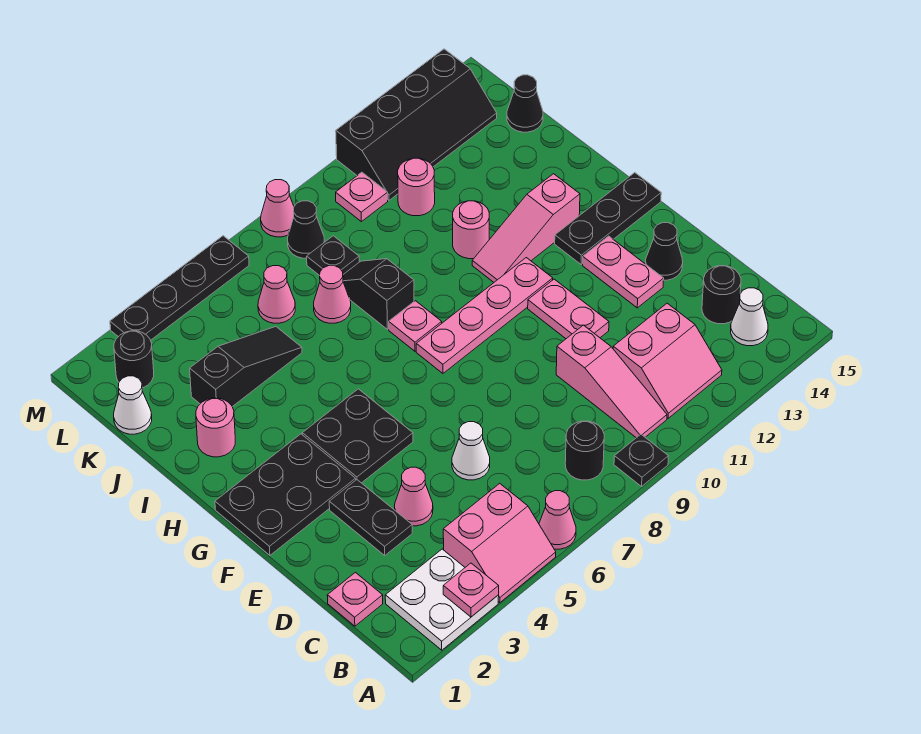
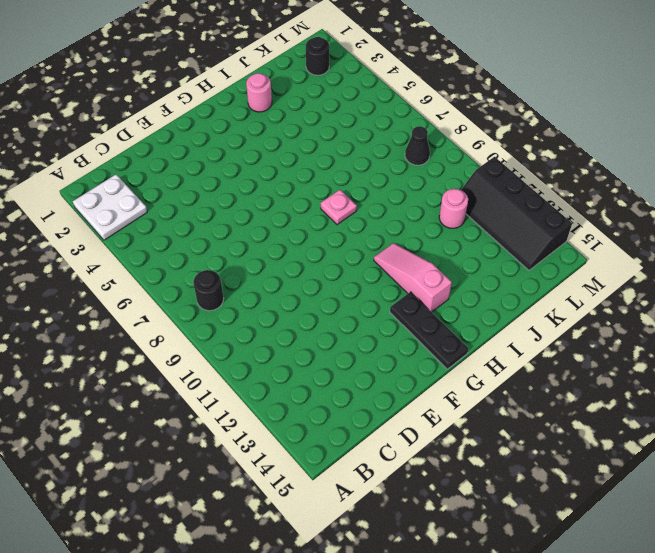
none -> pink slope A4:B5 level 1 top B
none -> pink cone A6 level 1
none -> black plate A9 level 1
none -> pink slope B10:D10 level 1 top D

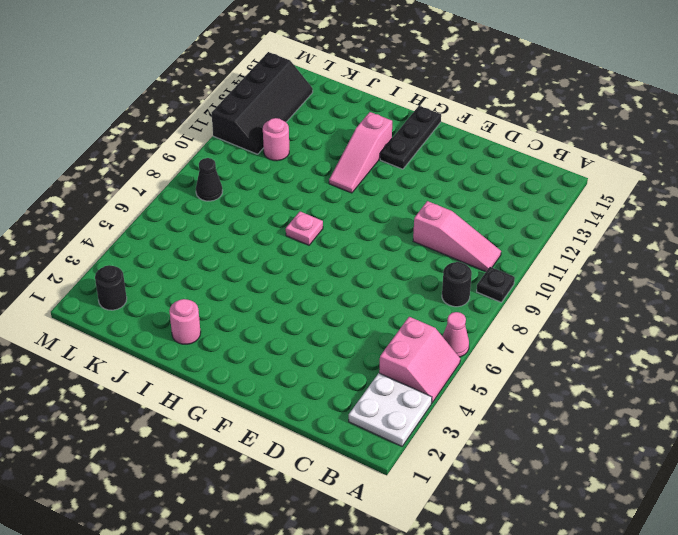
none -> pink slope B11:C12 level 1 top C
none -> white cone B14 level 1
none -> pink plate C1 level 1
none -> black round brick C14 level 1

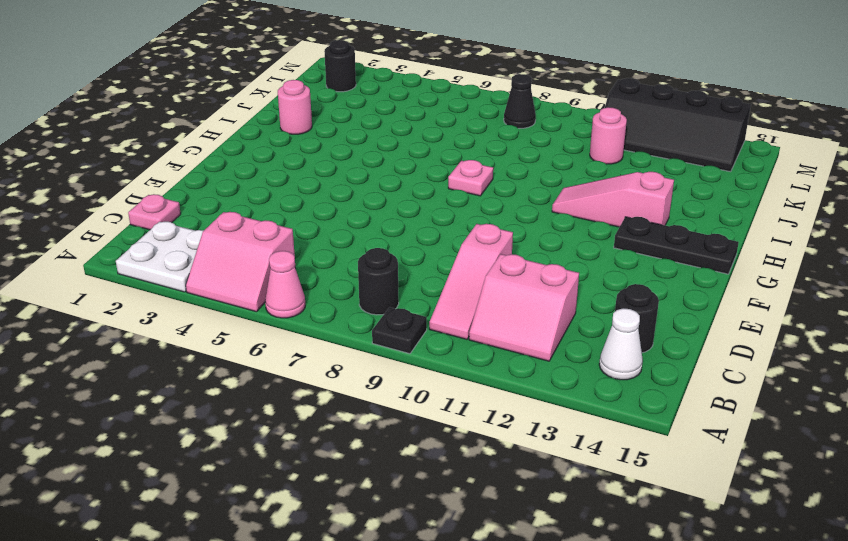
none -> black plate D3:E3 level 1
none -> pink cone D4 level 1
none -> white cone D6 level 1
none -> pink plate E11:F11 level 1

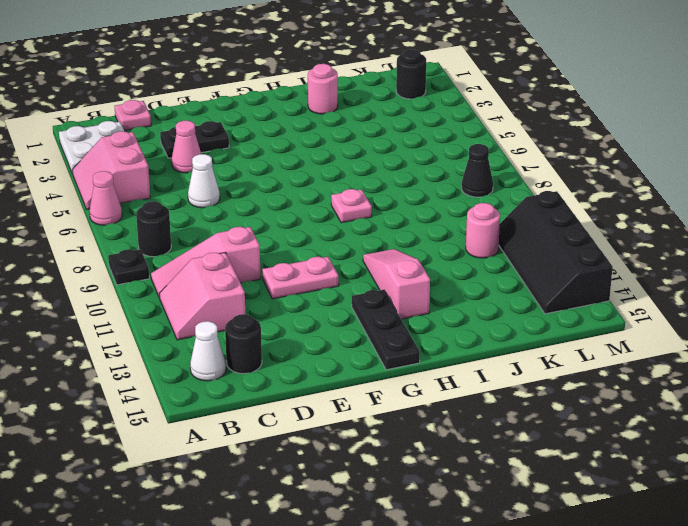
none -> pink plate E13:F13 level 1
none -> black cone E14 level 1
none -> black plate F1:G3 level 1
none -> black plate F4:G5 level 1

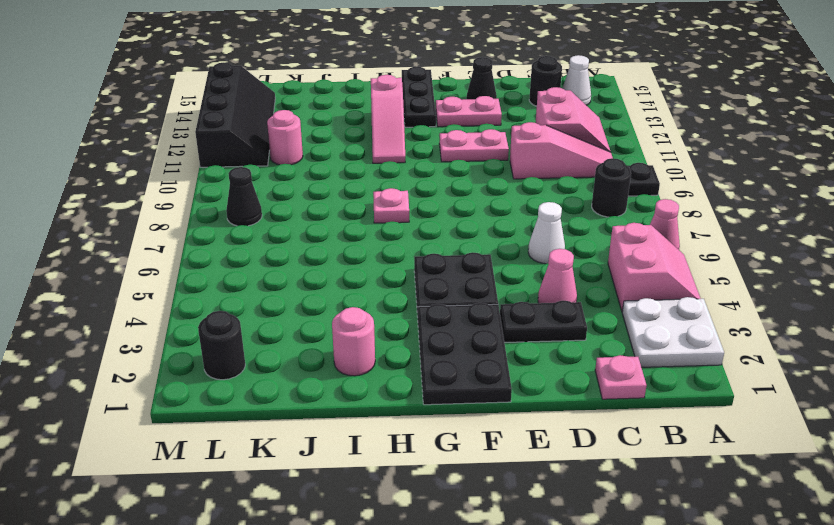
none -> pink plate G8:G11 level 1
none -> black slope I8:J8 level 1 top I
none -> pink round brick I11 level 1
none -> black slope J3:J5 level 1 top 3

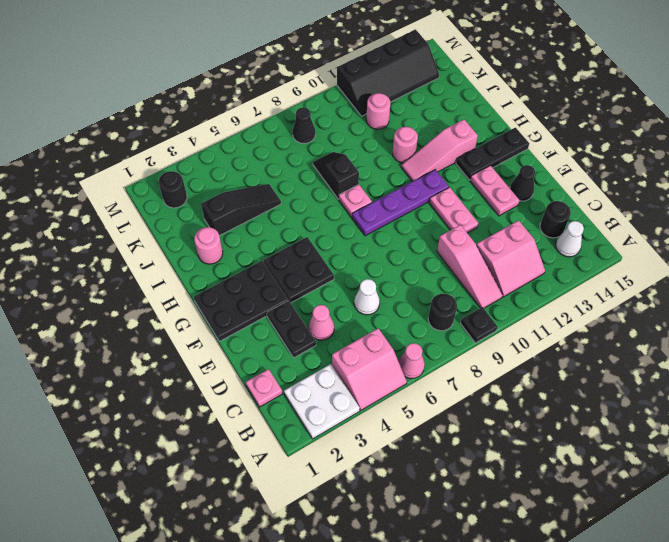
purple plate G8:G11 level 1 -> pink plate G8:G11 level 1
none -> pink cone J7 level 1
none -> white cone K1 level 1
none -> pink cone K6 level 1
none -> black plate K8 level 1

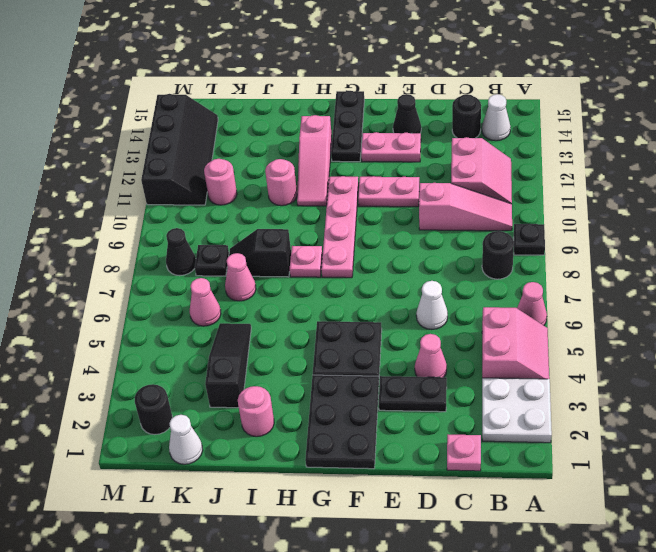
none -> black cone K15 level 1
none -> pink plate L10 level 1
none -> black plate M3:M6 level 1
none -> pink cone M8 level 1

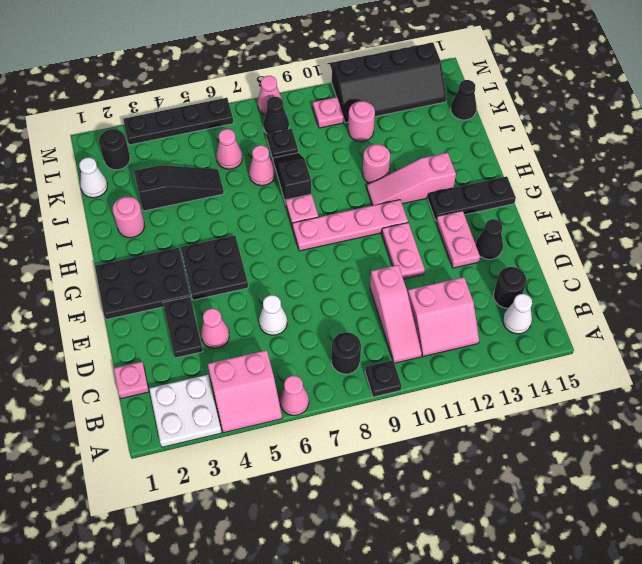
none -> pink plate A3 level 2

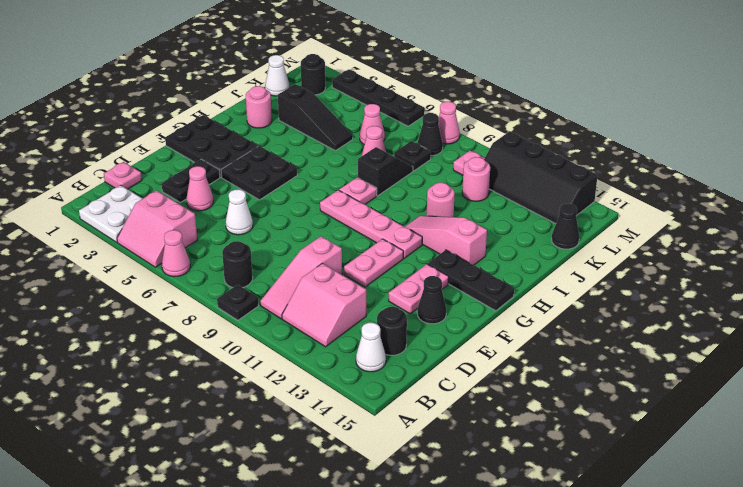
none -> pink plate A3 level 2

